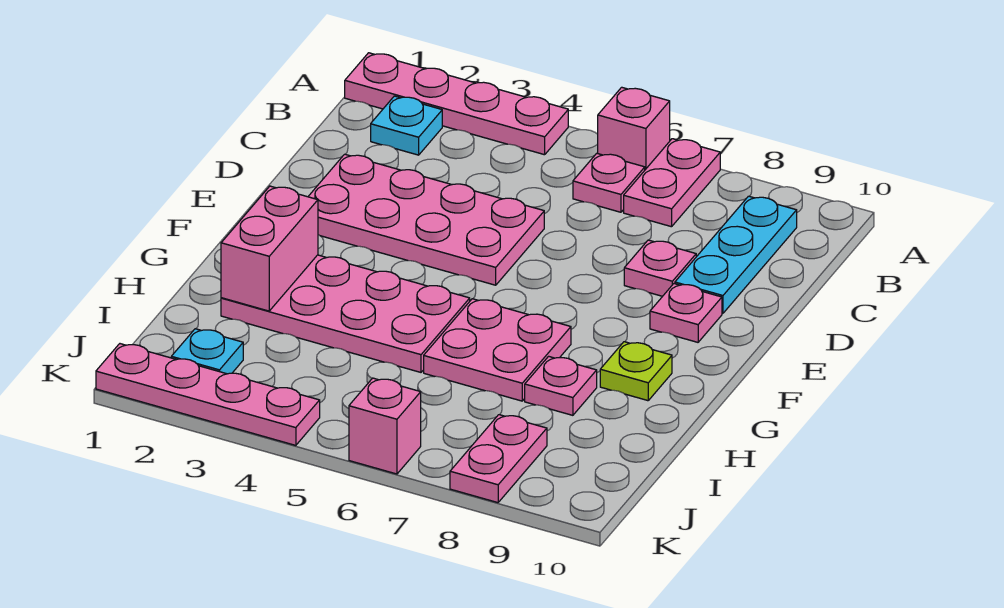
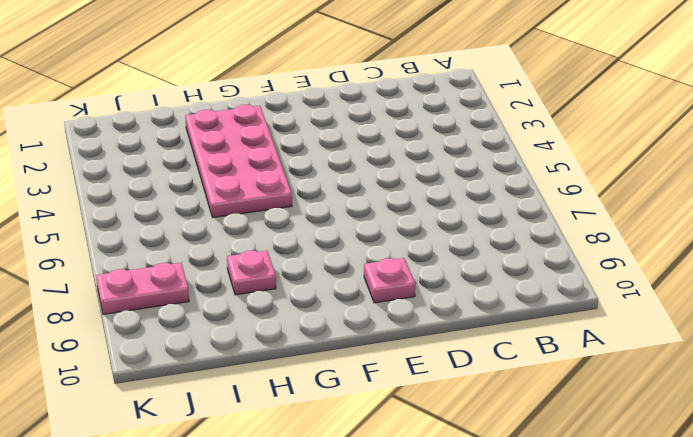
none -> pink plate A1:A4 level 1
none -> pink brick A6 level 1
none -> pink plate A7:B7 level 1

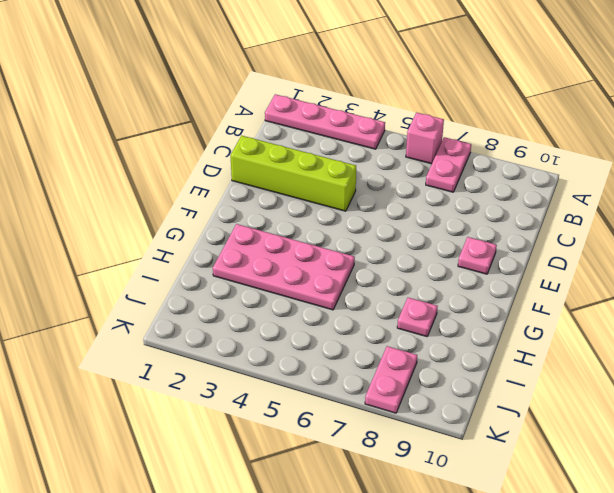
lime brick D1:D4 level 1 -> pink plate D2:E5 level 1
none -> cyan plate B2 level 1
none -> pink plate B6 level 1
none -> cyan plate B9:D9 level 1

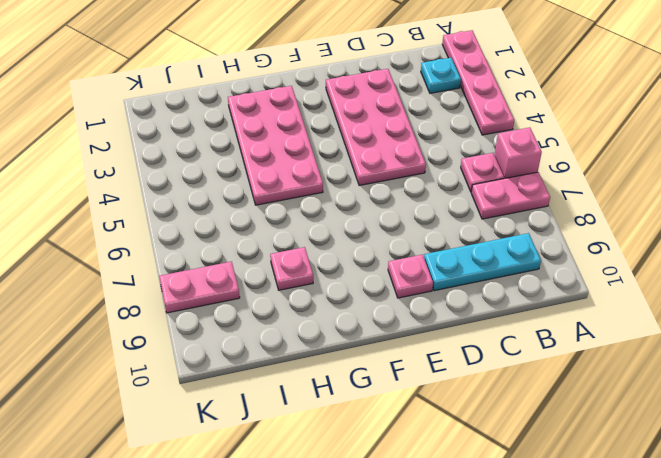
none -> pink plate D8 level 1
none -> pink plate G6:H7 level 1
none -> lime plate G9 level 1

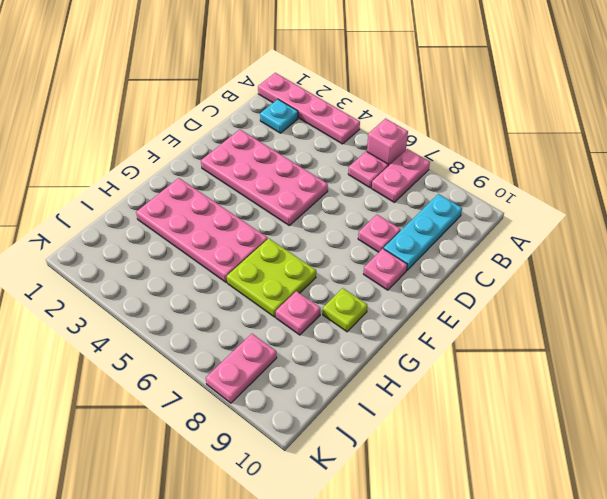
lime plate G6:H7 level 1 -> pink plate G6:H7 level 1
none -> cyan plate J2 level 1
none -> pink plate K1:K4 level 1
none -> pink brick K6 level 1

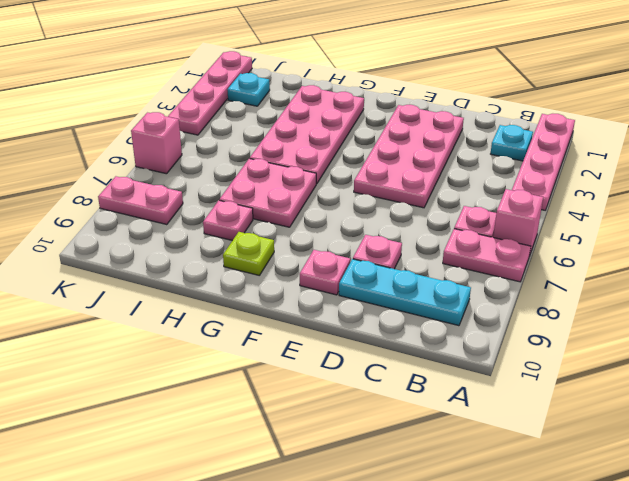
none -> pink brick G2:H2 level 2

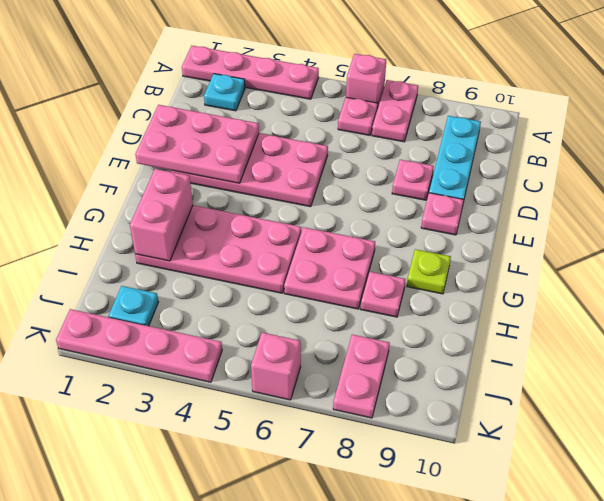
pink plate D1:E3 level 2 -> none

